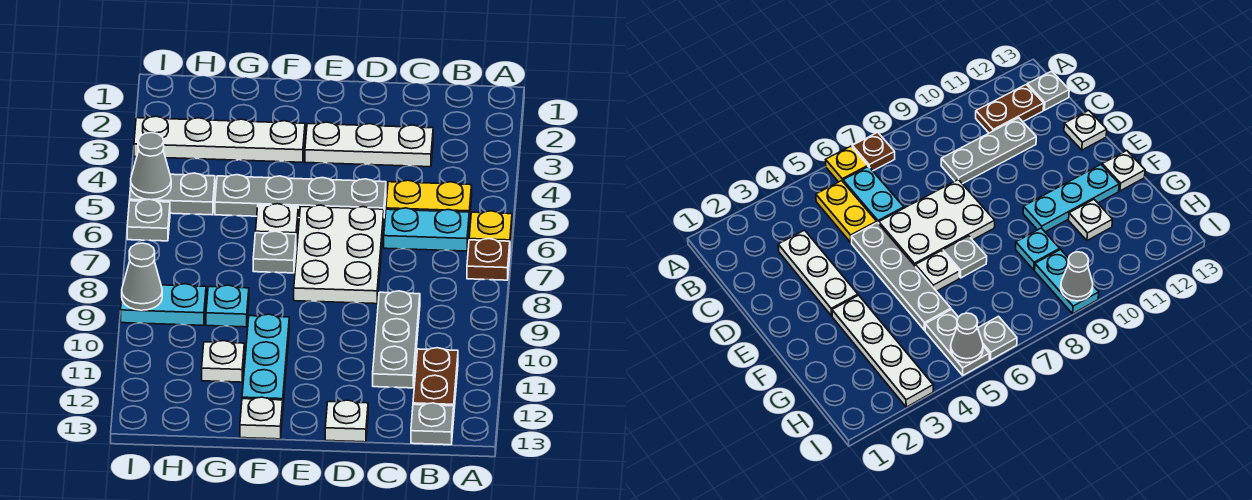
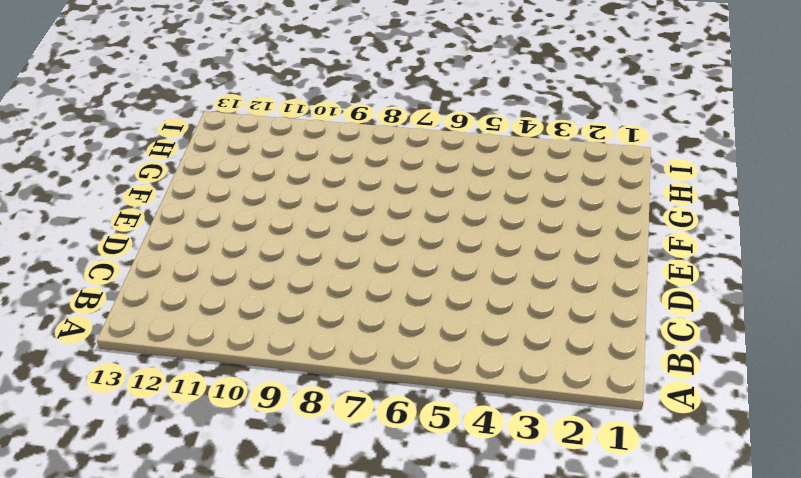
none -> yellow plate A6 level 1
none -> brown plate A7 level 1
none -> yellow plate B5:C5 level 1

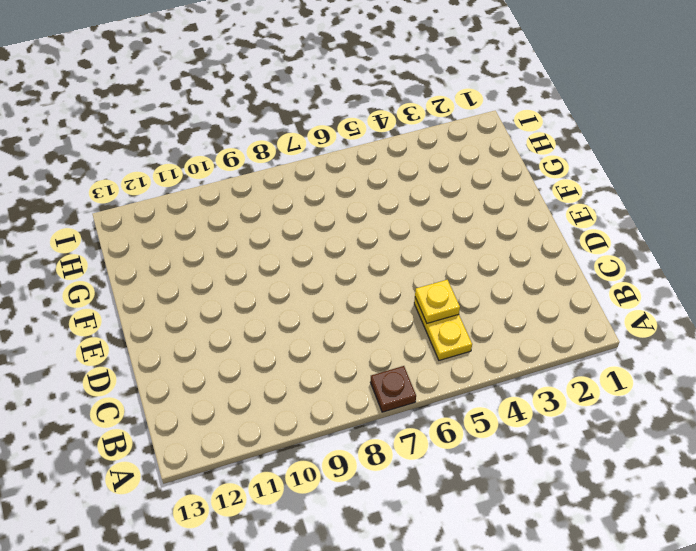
yellow plate C5 level 2 -> yellow plate A6 level 1
none -> cyan plate B6:C6 level 1
none -> brown plate B11:B12 level 1
none -> grey plate B13 level 1

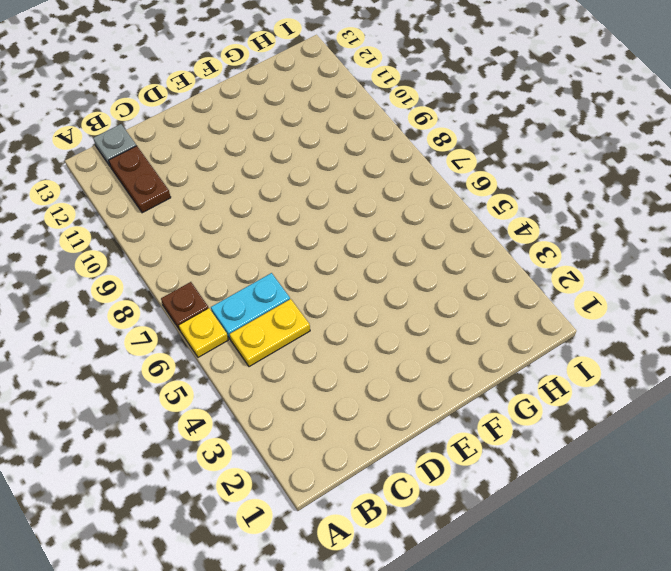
none -> white plate C3:E3 level 1
none -> grey plate C9:C11 level 1
none -> grey plate D5:G5 level 1

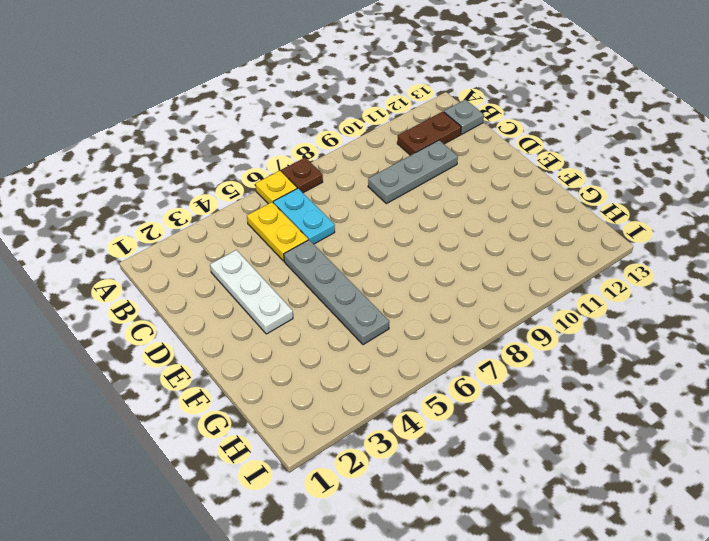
none -> white plate D6:E8 level 1
none -> white plate D13 level 1
none -> white plate F3:I3 level 1

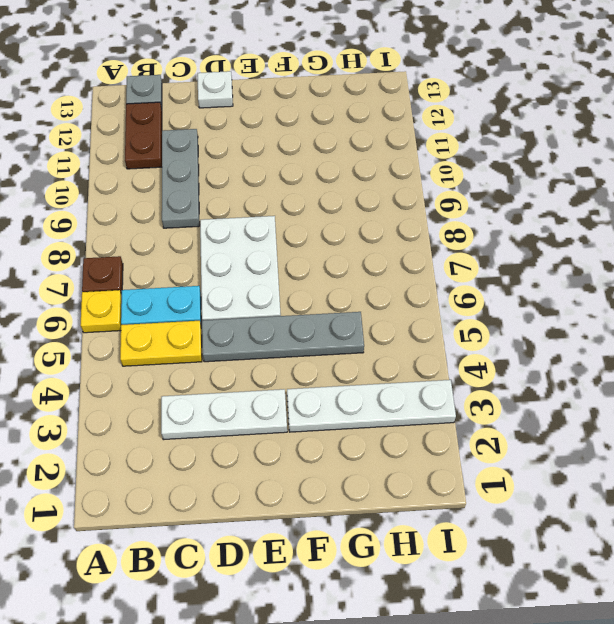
none -> white plate F6 level 1
none -> grey plate F7 level 1
none -> cyan plate F10:F12 level 1

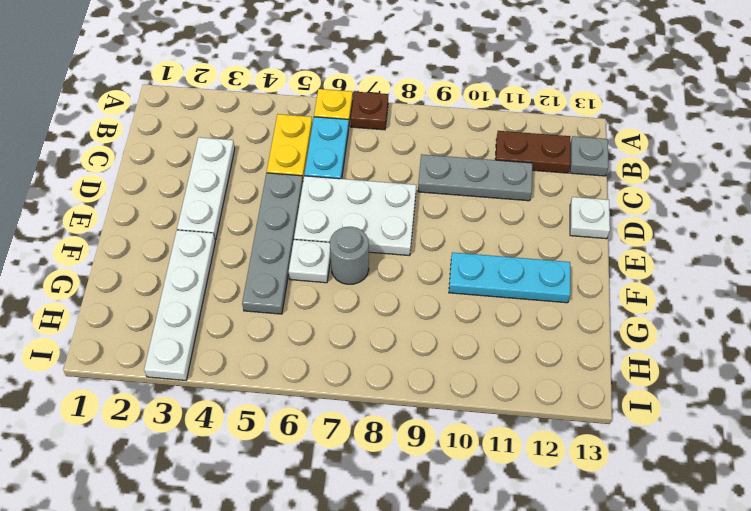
grey round brick F7 level 1 -> grey plate F7 level 1
none -> white plate F13 level 1
none -> cyan plate G9 level 1
none -> white plate G11 level 1

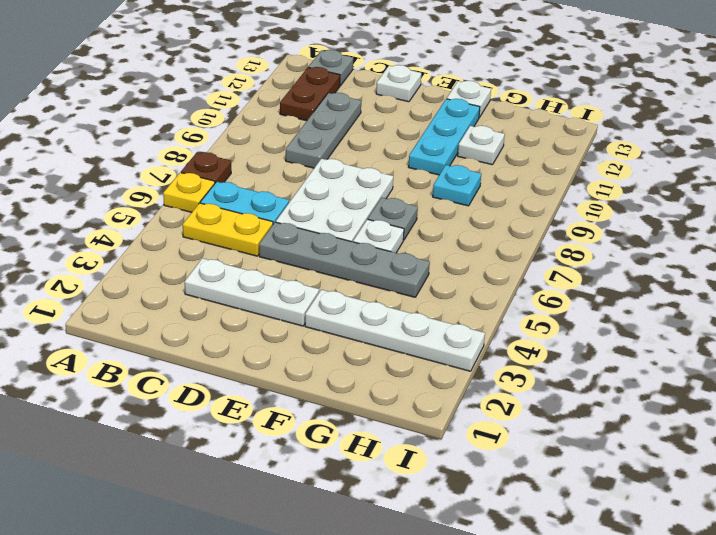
none -> grey plate H5:I5 level 1
none -> cyan plate H9:I9 level 1
none -> grey plate I6 level 1

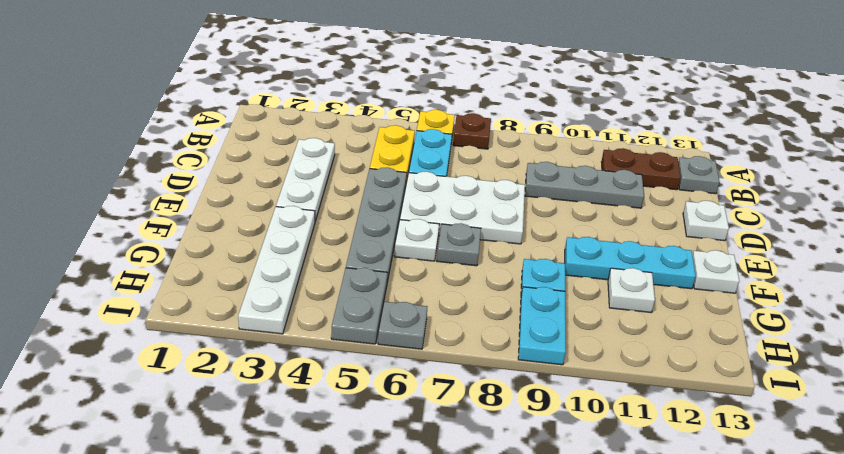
none -> grey cone I5 level 2
none -> grey cone I9 level 2

